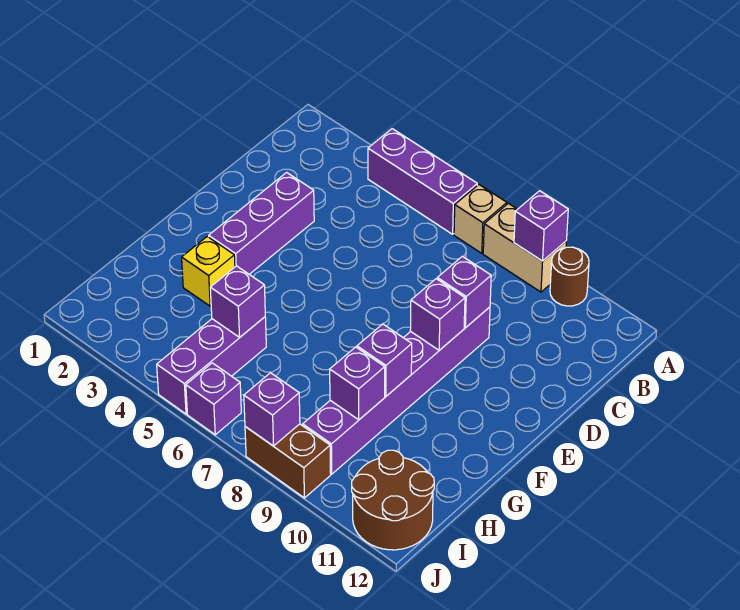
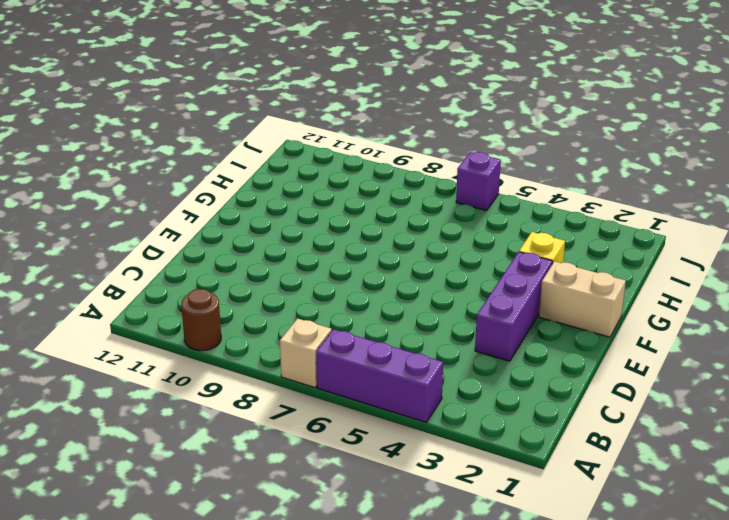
tan brick F1:F2 level 1 -> tan brick A8:A9 level 1
none -> purple brick D9:I9 level 1
none -> purple brick H5:J5 level 1
none -> brown round brick I11:J12 level 1

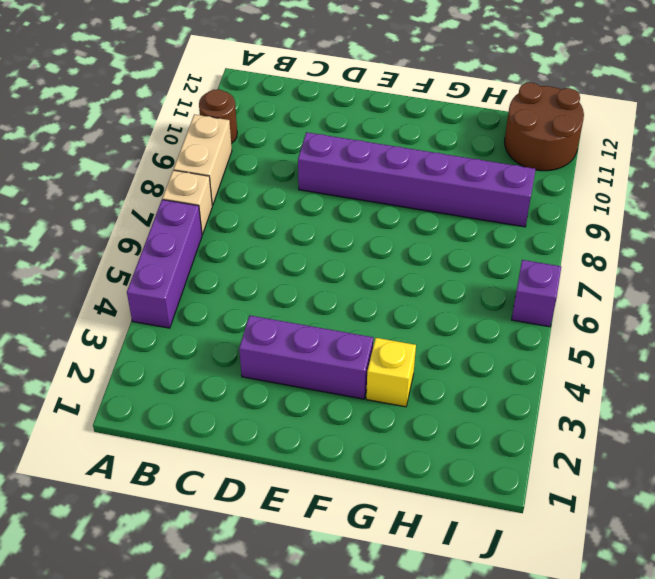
none -> purple brick H5:J5 level 1
none -> brown brick J8:J9 level 1
none -> purple brick A9 level 2

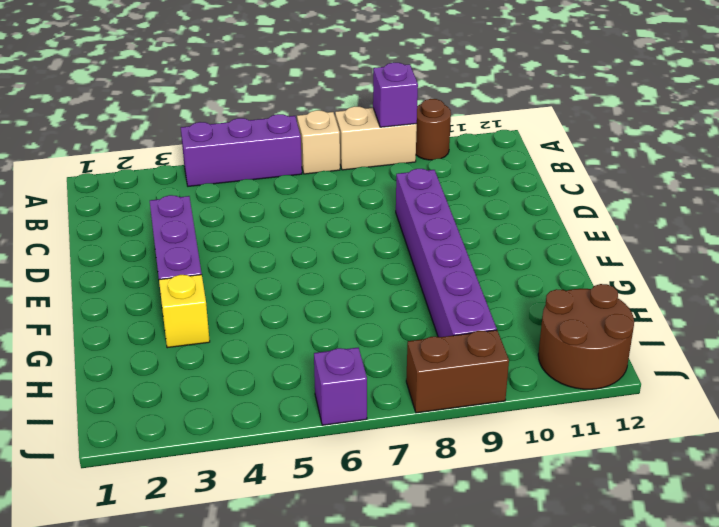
none -> purple brick H5:J5 level 1
none -> purple brick D9 level 2
none -> purple brick E9 level 2

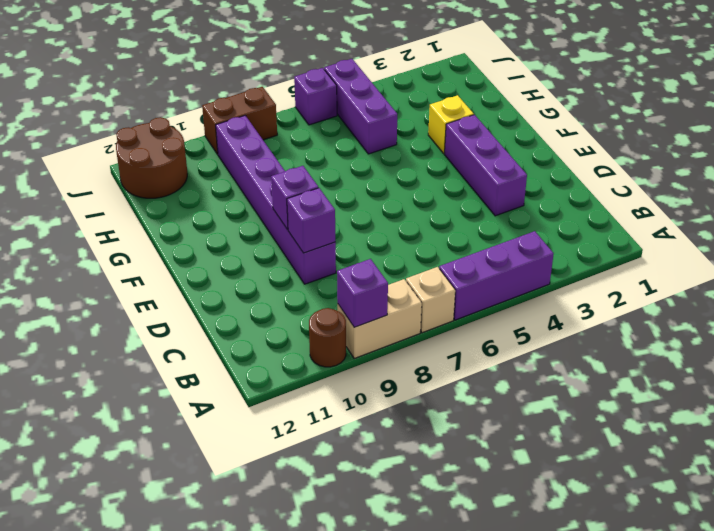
none -> purple brick G9 level 2
none -> purple brick H5 level 2
none -> purple brick H9 level 2

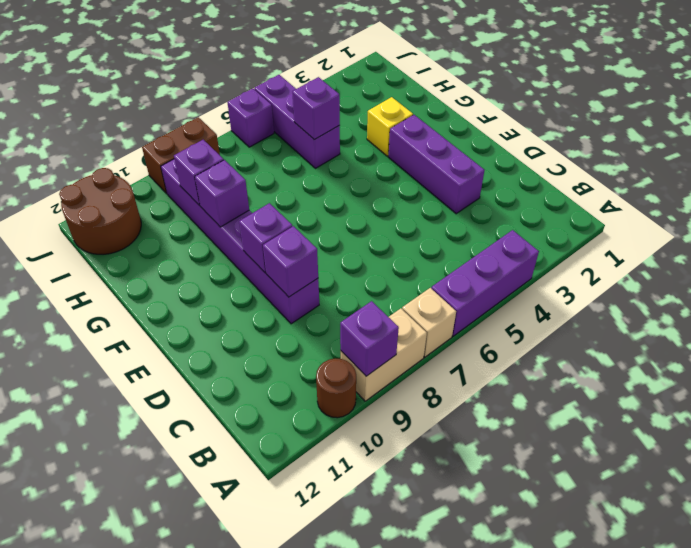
none -> purple brick J8 level 2

